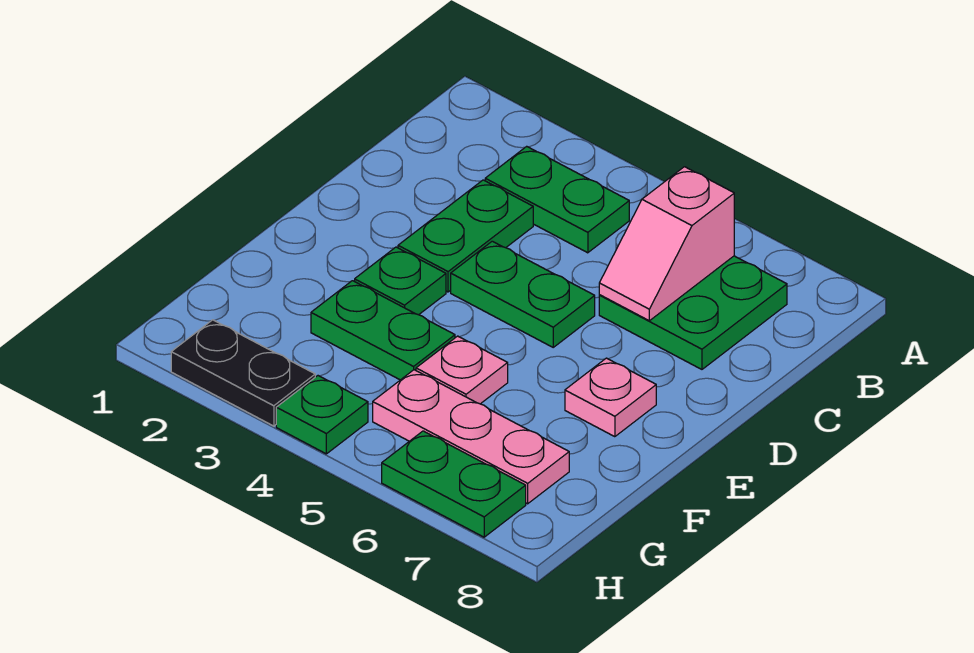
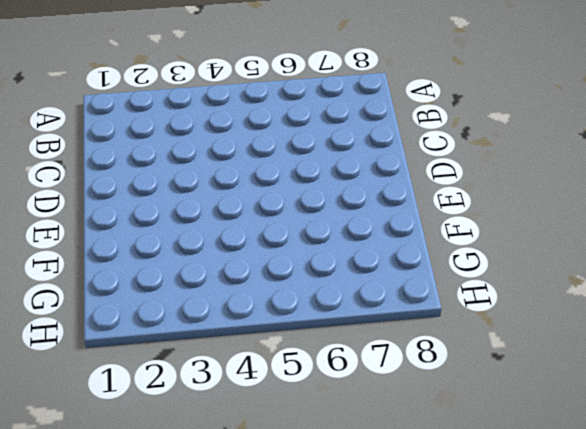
none -> green plate B3:B4 level 1
none -> green plate B6:C7 level 1
none -> green plate C3:D3 level 1

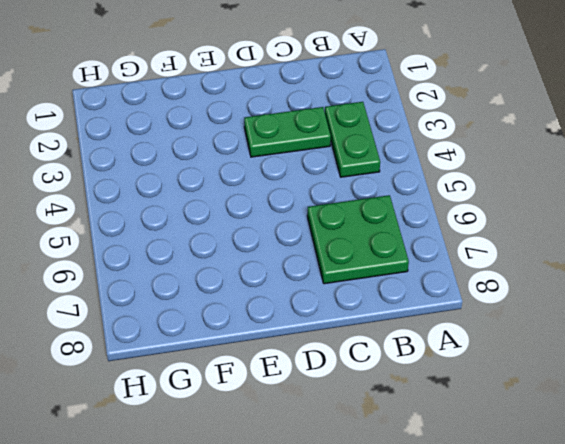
none -> green plate D4:D5 level 1
none -> green plate E3 level 1
none -> pink plate E7 level 1

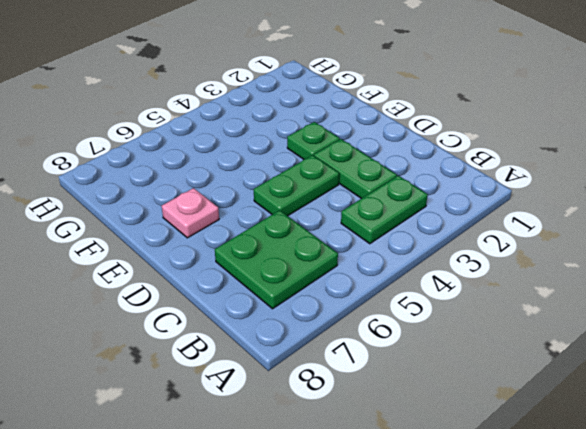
none -> green plate F3:F4 level 1
none -> pink plate F5 level 1
none -> pink plate G5:G7 level 1

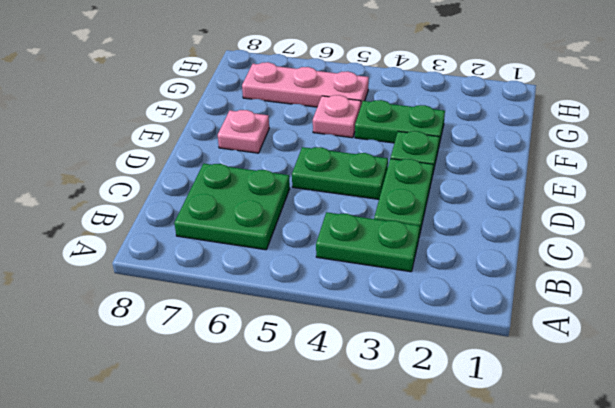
none -> black plate H2:H3 level 1
none -> green plate H4 level 1
none -> green plate H6:H7 level 1

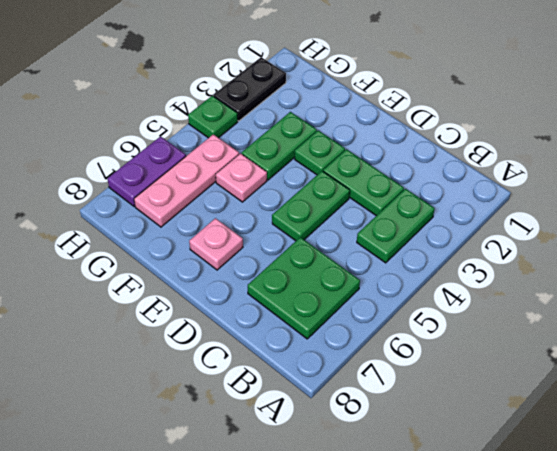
purple plate H6:H7 level 1 -> green plate H6:H7 level 1
none -> pink slope B6:C6 level 2 top B

